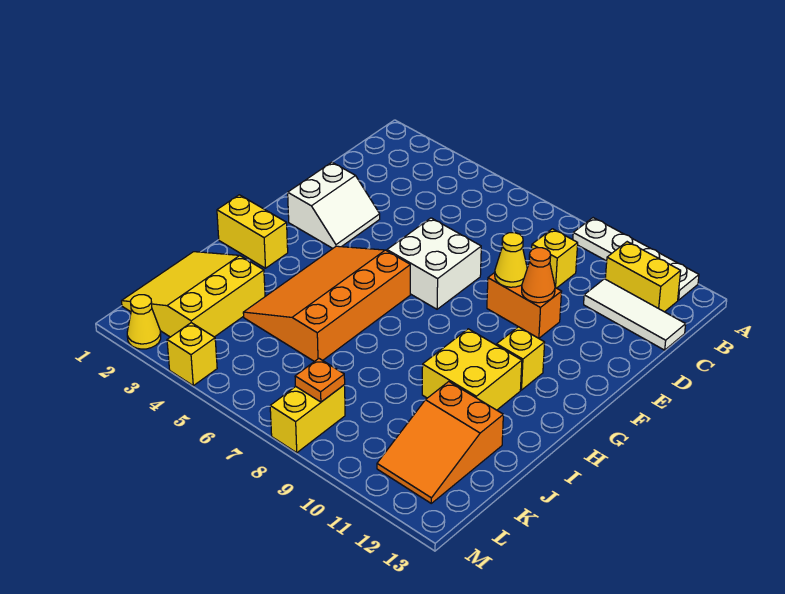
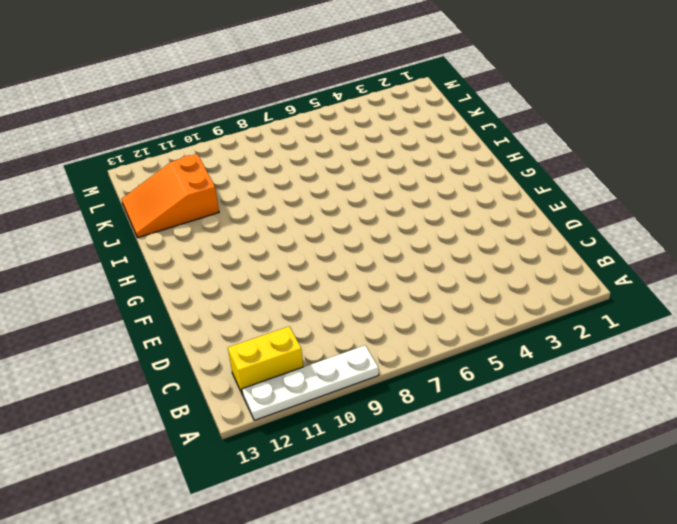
orange slope J11:K13 level 1 top 11 -> orange slope J11:L12 level 1 top J
none -> yellow brick C9 level 1
none -> white tile C11:C13 level 1
none -> white slope E2:F3 level 1 top 2

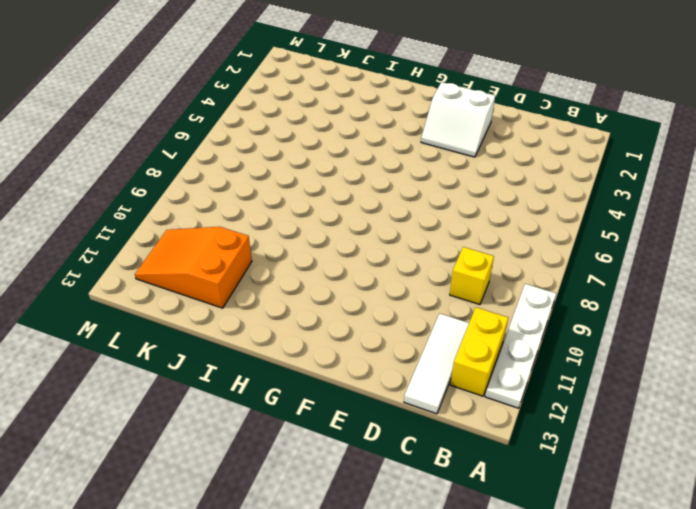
none -> white brick E6:F7 level 1
none -> orange brick E9:E10 level 1
none -> orange slope G4:J6 level 1 top 6

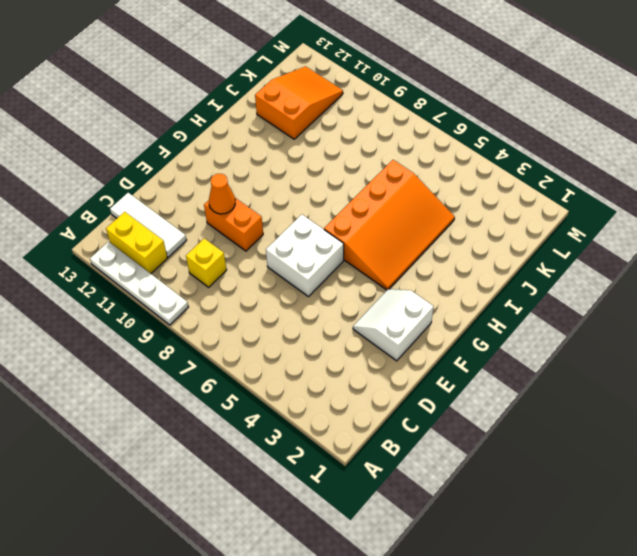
none -> yellow brick G11 level 1
none -> yellow brick H1:H2 level 1
none -> yellow brick H10:I11 level 1

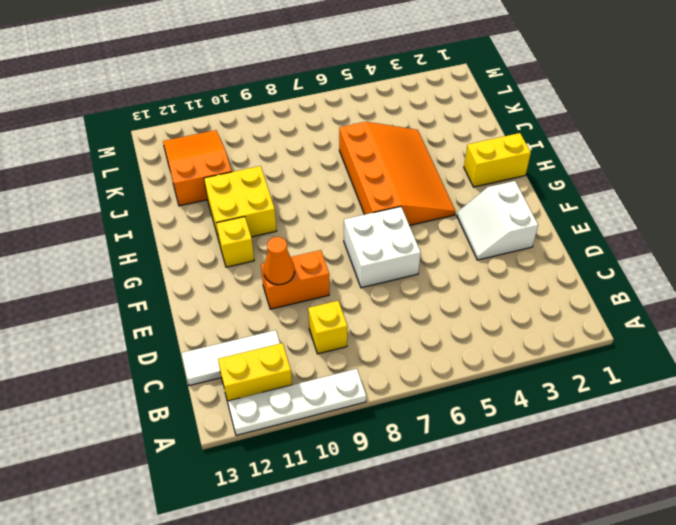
none -> yellow slope J1:L3 level 1 top 3
none -> yellow brick L8:M8 level 1
none -> yellow cone M2 level 1

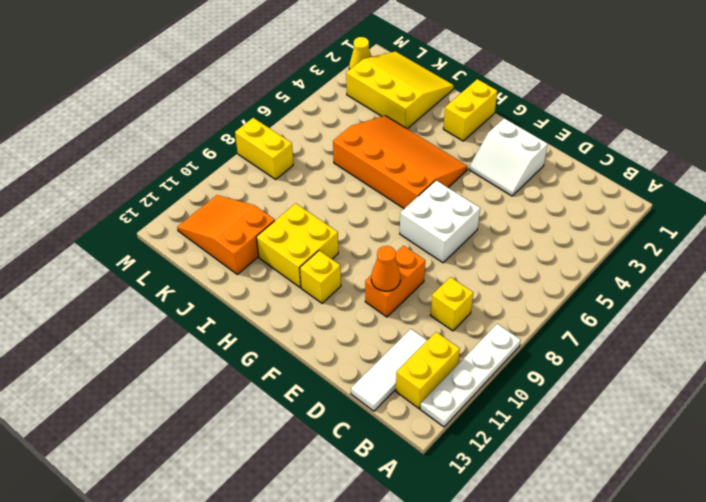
none -> yellow brick M4 level 1
none -> yellow cone E9 level 2
none -> orange plate L8 level 2

